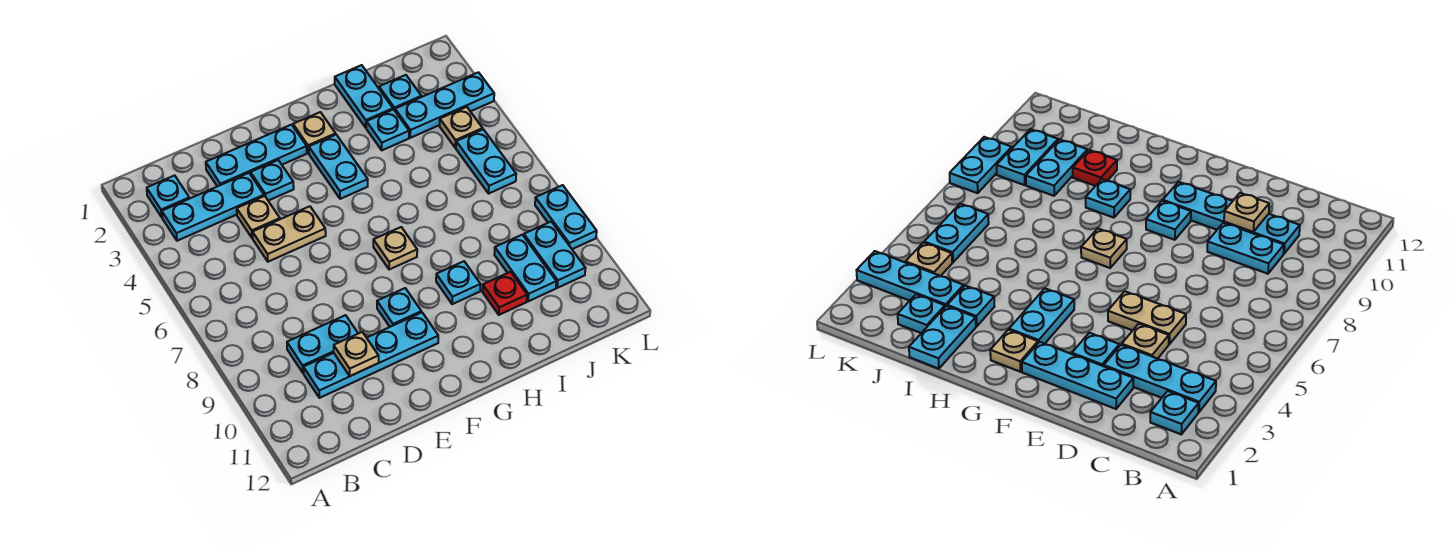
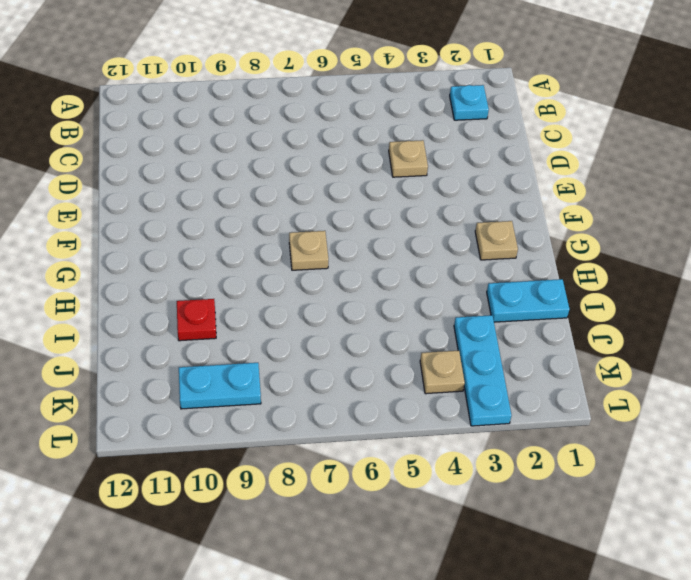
none -> cyan plate B3:D3 level 1
none -> cyan plate C9:D9 level 1
none -> cyan plate C10:F10 level 1

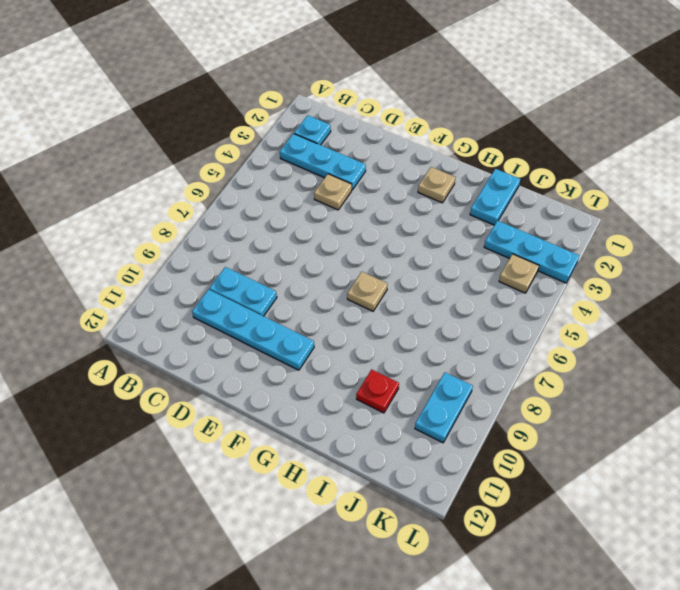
none -> cyan plate D2:F2 level 1
none -> tan plate D5:E5 level 1
none -> cyan plate E3 level 1

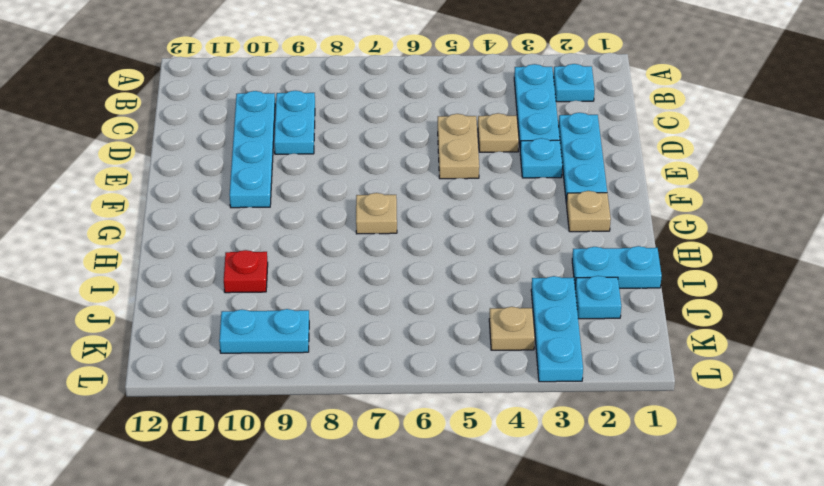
none -> cyan plate F9 level 1
none -> cyan plate G3:G4 level 1
none -> cyan plate H9 level 1

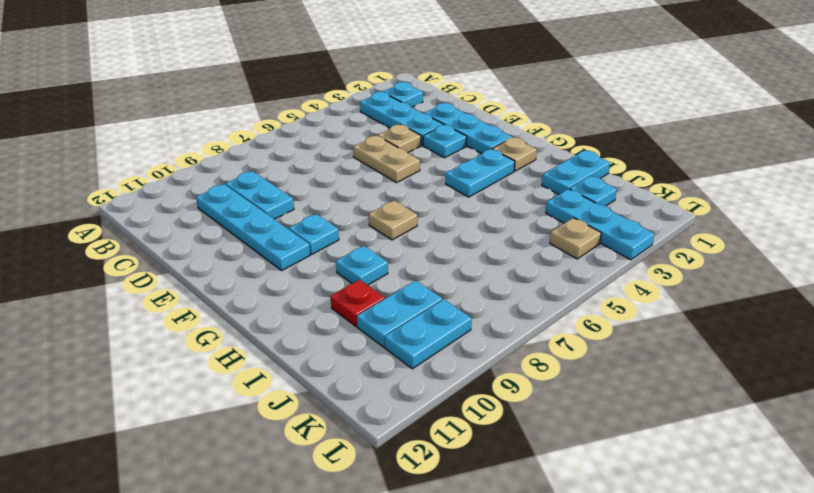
none -> cyan plate I3 level 1
none -> cyan plate K5:K6 level 1
none -> cyan plate L8:L9 level 1

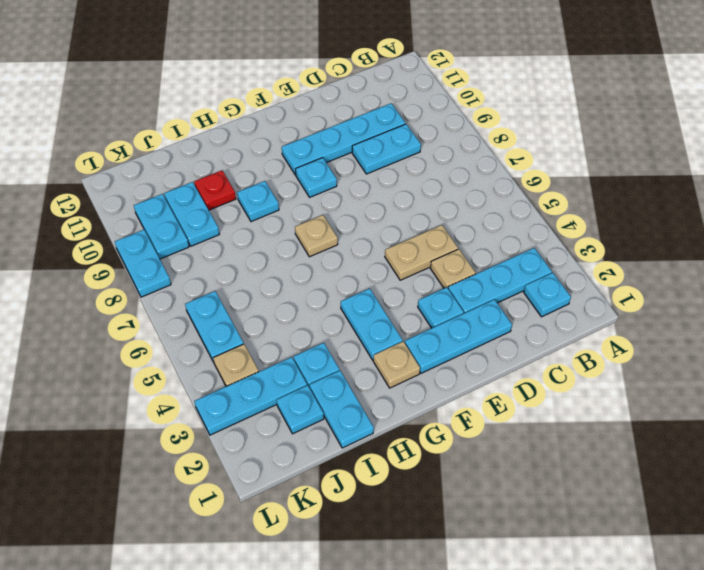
none -> tan plate D10 level 2

